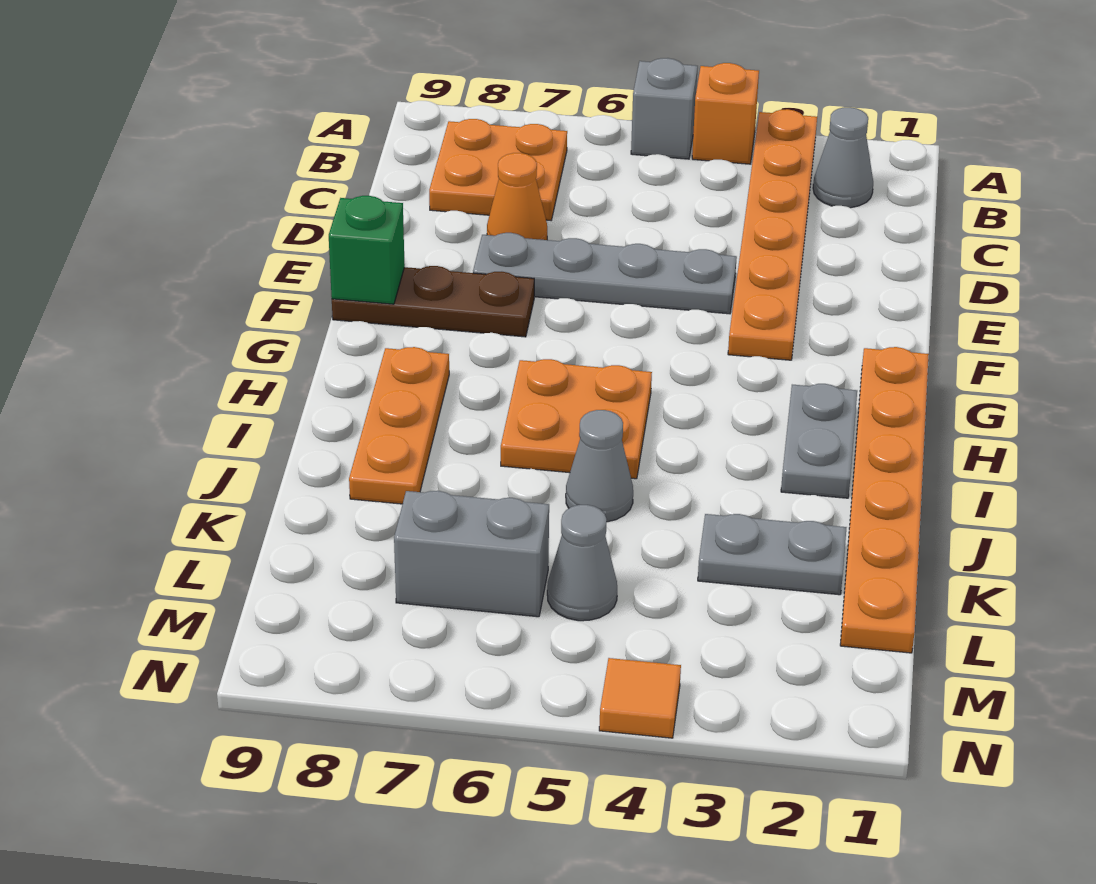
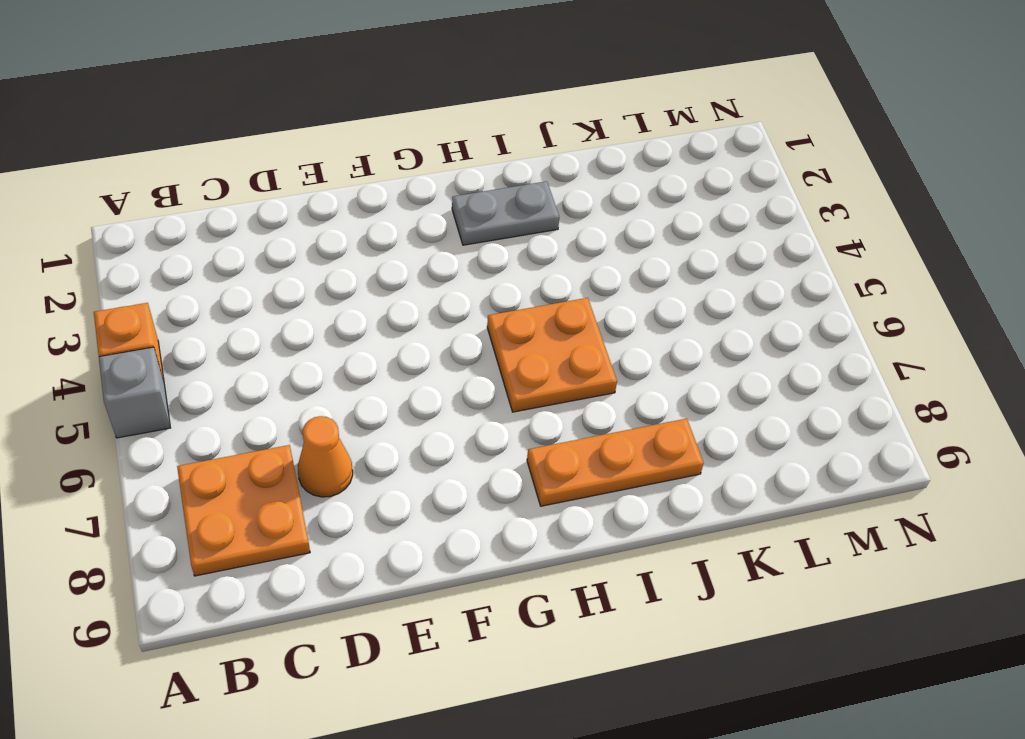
none -> orange plate A3:F3 level 1
none -> grey cone B2 level 1
none -> grey plate E4:E7 level 1

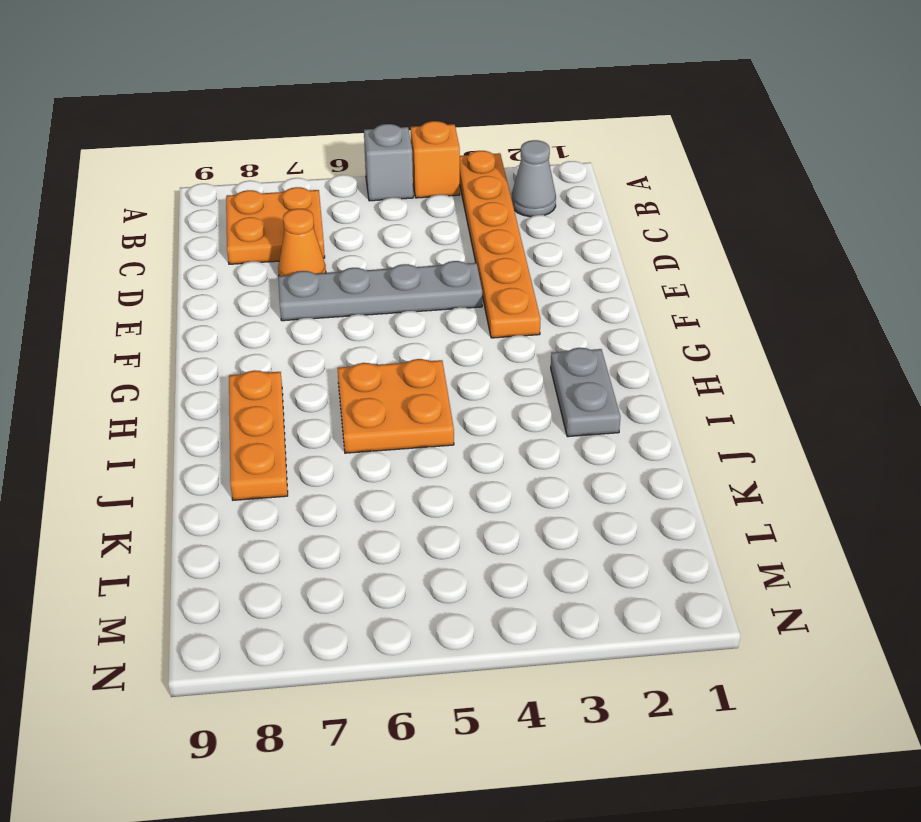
none -> brown plate F7:F9 level 1
none -> orange plate G1:L1 level 1
none -> grey cone J5 level 1

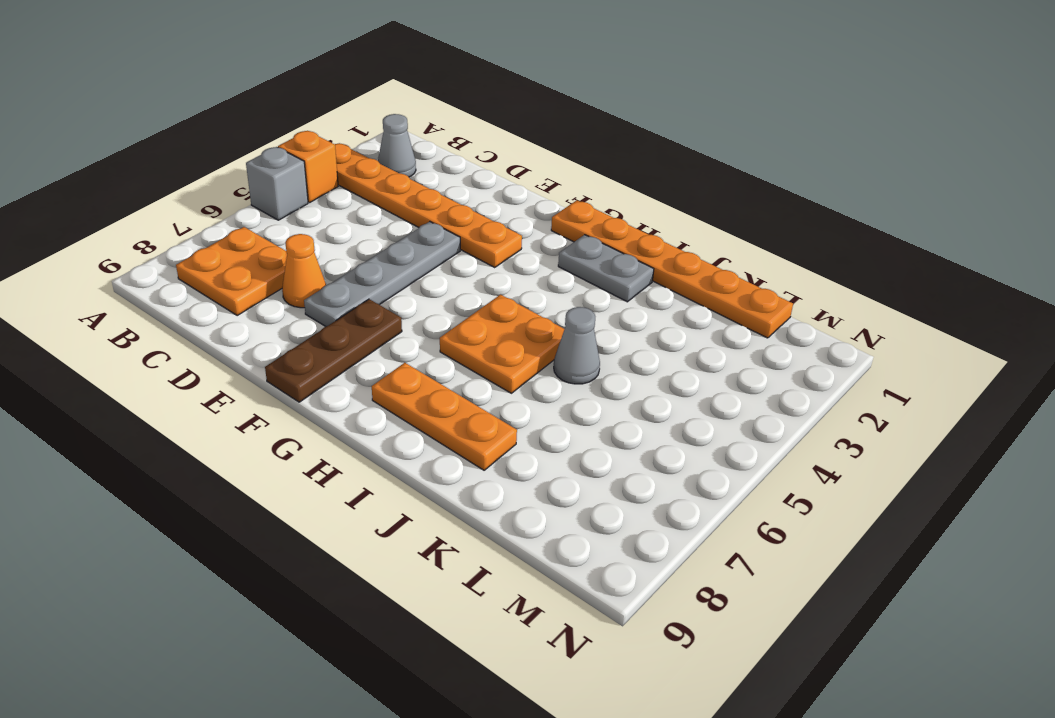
none -> grey plate K2:K3 level 1
none -> grey cone L5 level 1
none -> grey brick L6:L7 level 1

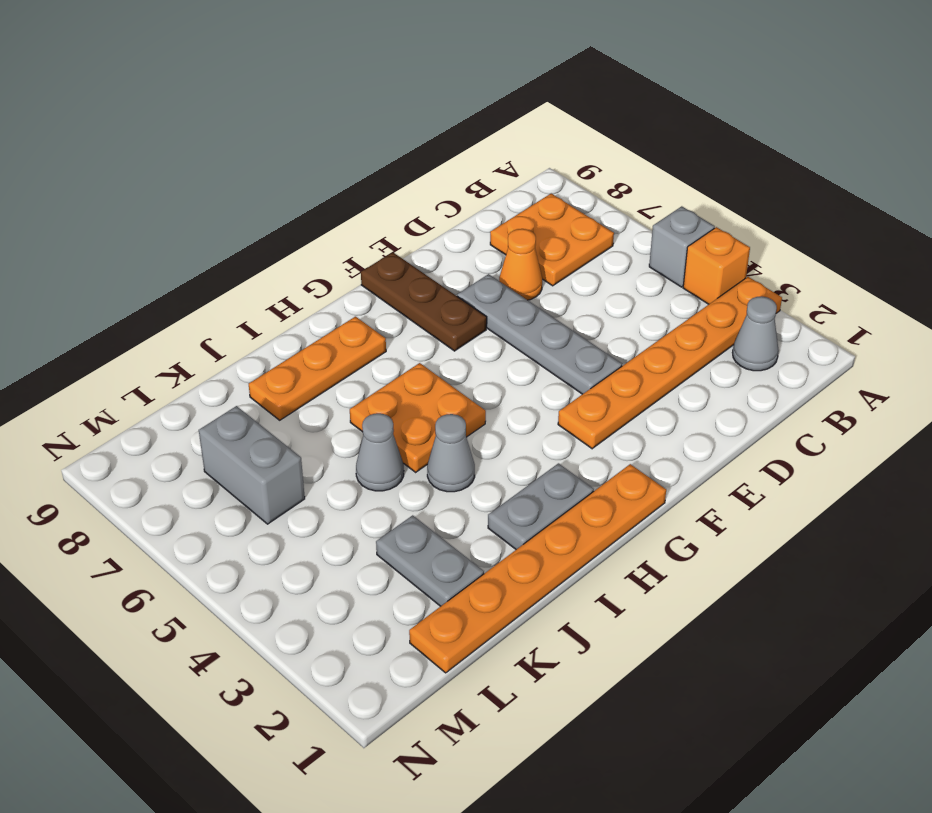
grey cone I4 level 1 -> grey cone L5 level 1
none -> orange tile N4 level 1
none -> green brick F9 level 2

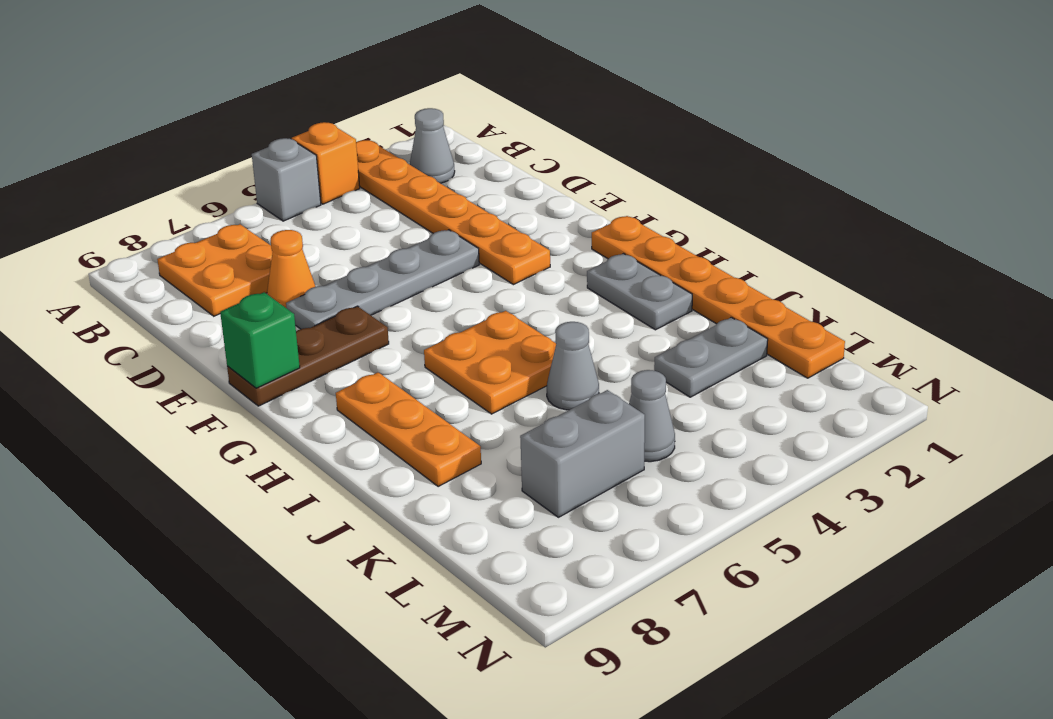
none -> orange tile N4 level 1

